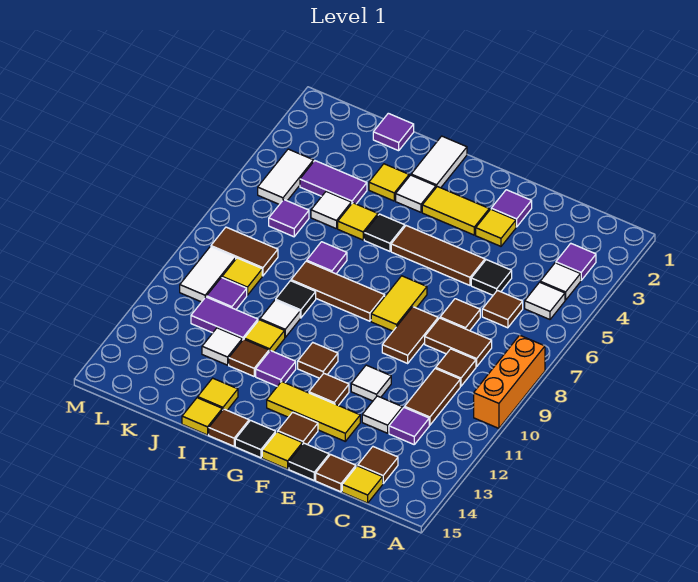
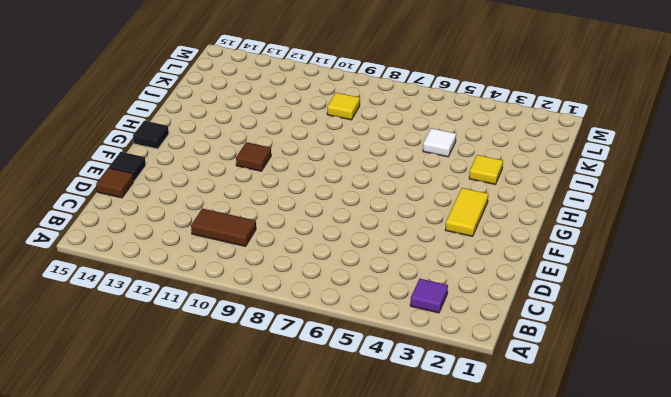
none -> orange brick A8:A10 level 1
none -> white tile B4 level 1
none -> white tile B5 level 1
none -> brown tile C6 level 1

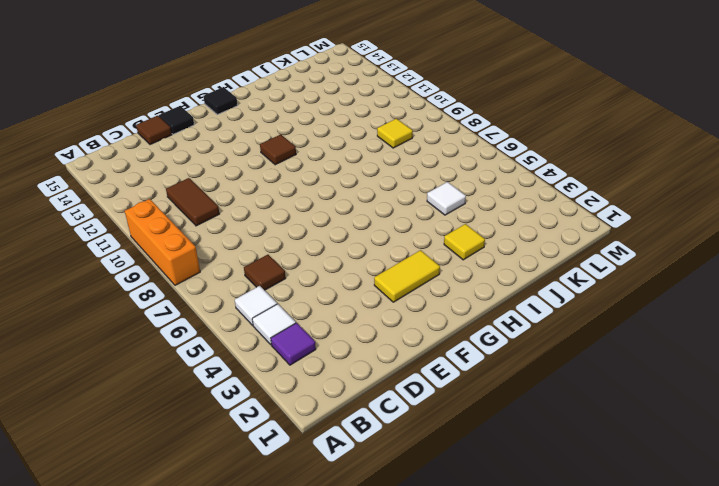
none -> brown tile C8:D8 level 1
none -> brown tile C9 level 1
none -> purple tile C12 level 1
none -> brown tile C14 level 1

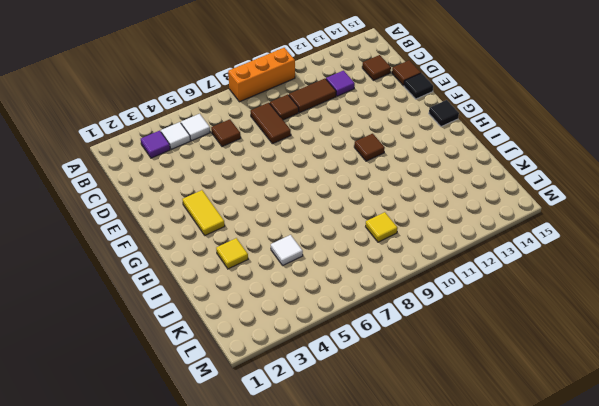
none -> yellow tile C15 level 1
none -> black tile D5 level 1
none -> brown tile D7 level 1
none -> white tile D12 level 1

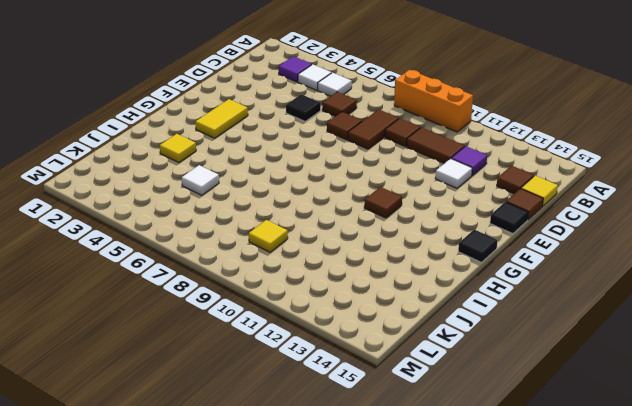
none -> purple tile E2 level 1
none -> yellow tile E3 level 1
none -> brown tile E5:G5 level 1
none -> brown tile E8:E9 level 1

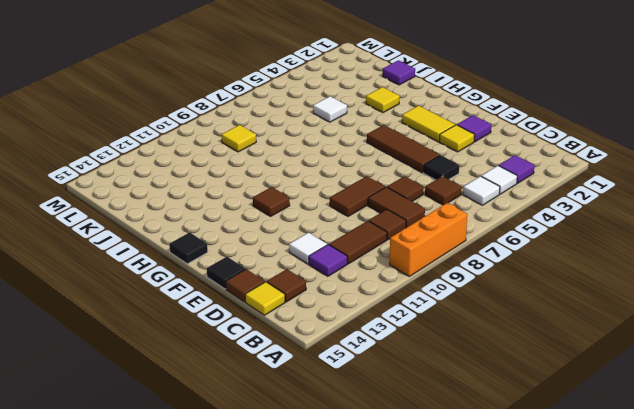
none -> white tile E11 level 1
none -> yellow tile E13:G13 level 1
none -> yellow tile F7:F8 level 1
none -> brown tile F12 level 1

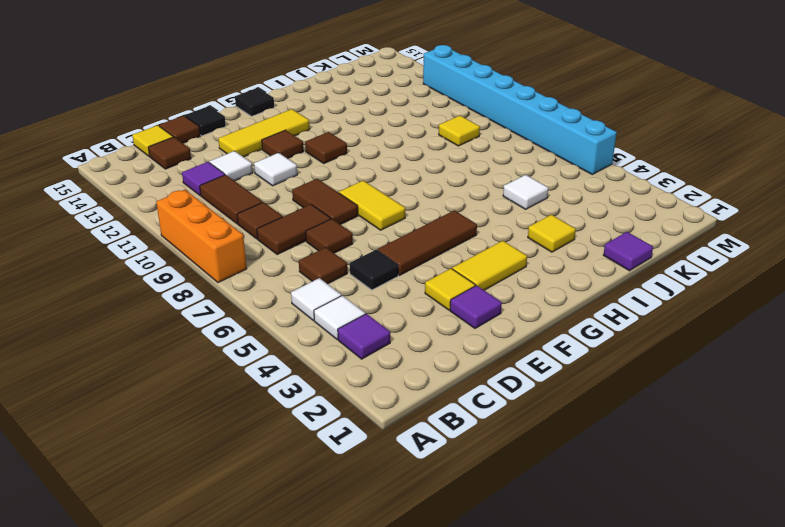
cyan brick M5:M12 level 1 -> none
none -> brown tile F14 level 1
none -> yellow tile F15 level 1
none -> brown tile G8:I8 level 1
none -> white tile H1:H2 level 1

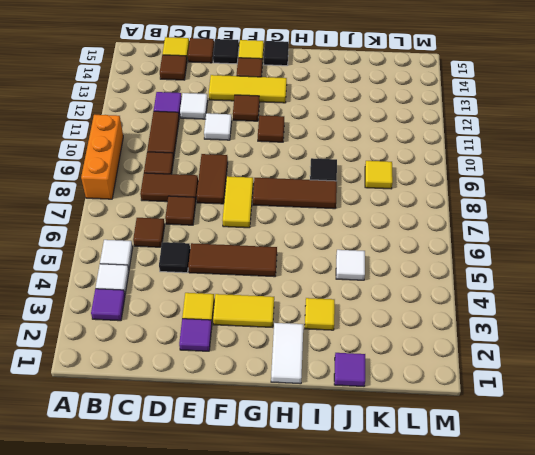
none -> white tile H3 level 1
none -> black tile H5 level 1
none -> purple tile H12 level 1
none -> brown tile H15 level 1

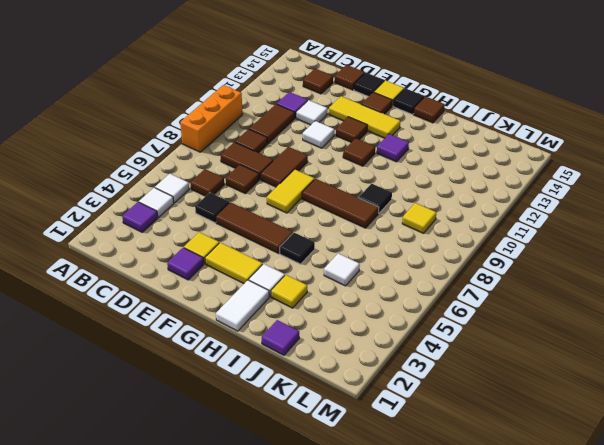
none -> yellow tile C15 level 1
none -> yellow tile I5 level 1
none -> purple tile I7 level 1
none -> white tile I10 level 1

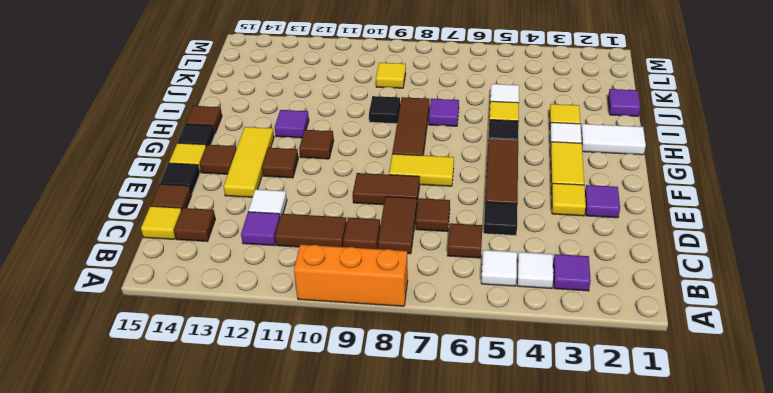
none -> white tile E11 level 1
none -> white tile I10 level 1
none -> yellow tile I11 level 1
none -> brown tile I12 level 1

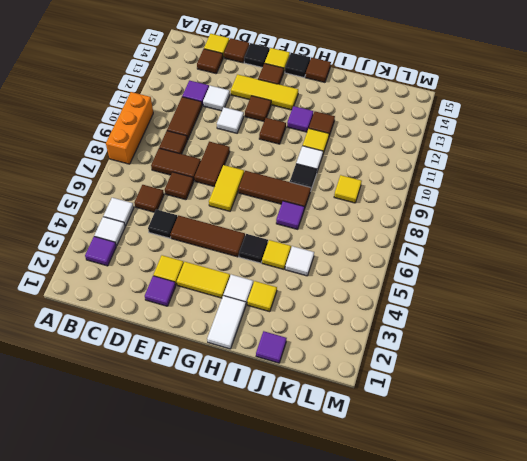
none -> yellow tile I14 level 1
none -> yellow tile I15 level 1
none -> purple tile J4:K4 level 1
none -> purple tile J11:K11 level 1

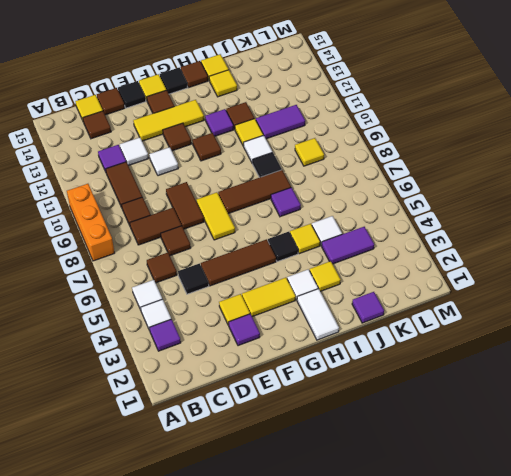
none -> white tile J12 level 1
none -> purple tile K6 level 1
none -> brown tile K8:L8 level 1
none -> purple tile K10 level 1

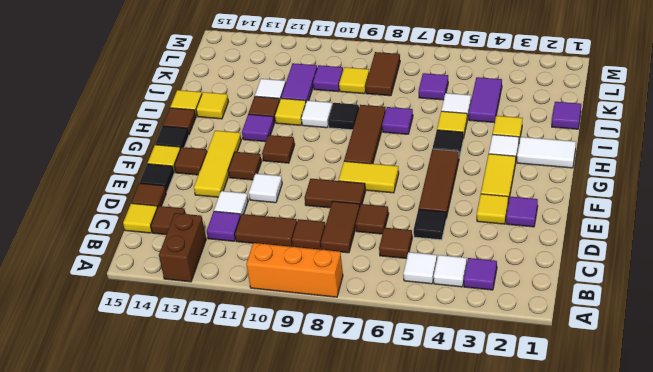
brown brick A13:B13 level 1 -> none
none -> white tile L4:L5 level 1
none -> white tile L9:L10 level 1

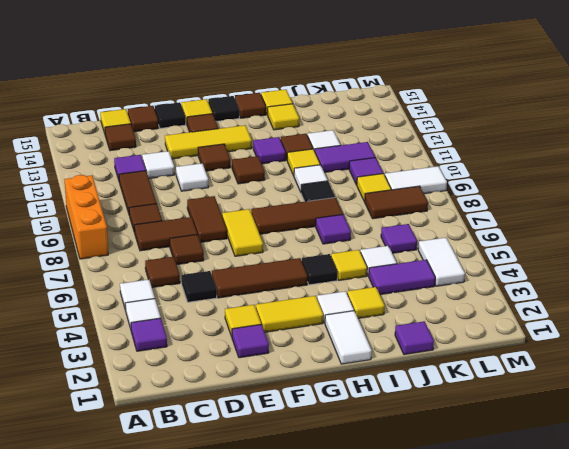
white tile L9:M9 level 1 -> white tile L9:L10 level 1

